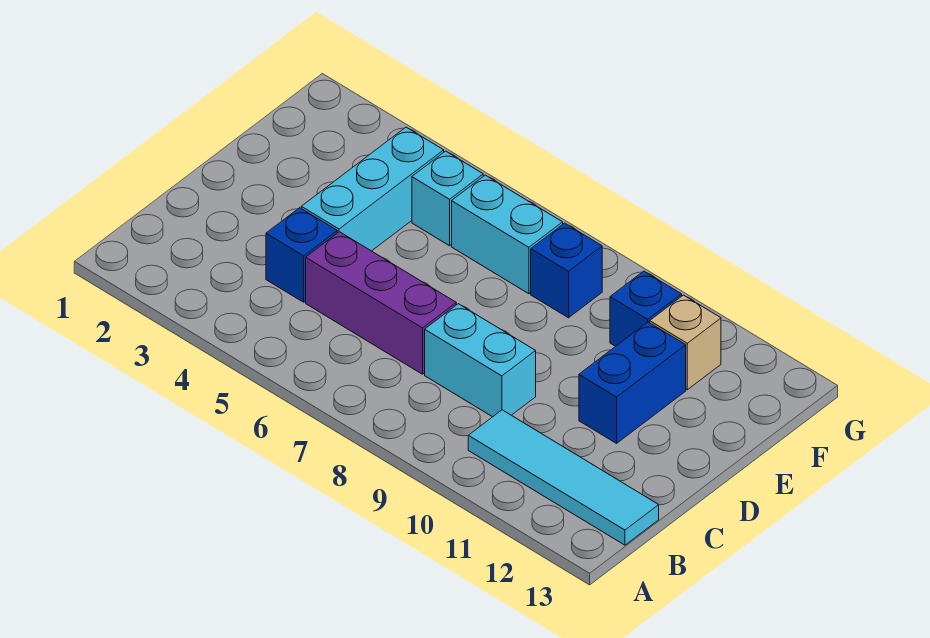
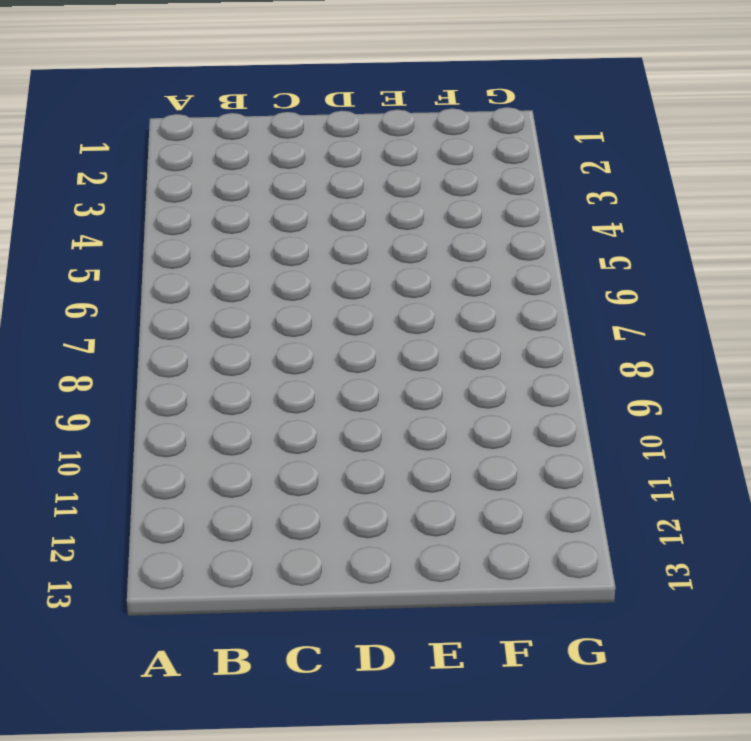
none -> cyan tile B10:B13 level 1
none -> blue brick C4 level 1

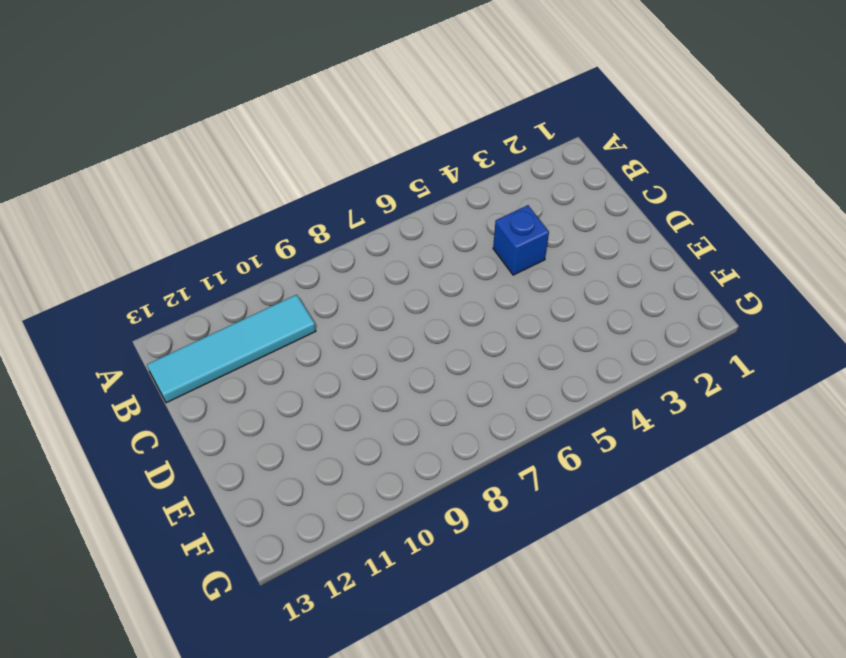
none -> purple brick C5:C7 level 1
none -> cyan brick C8:C9 level 1

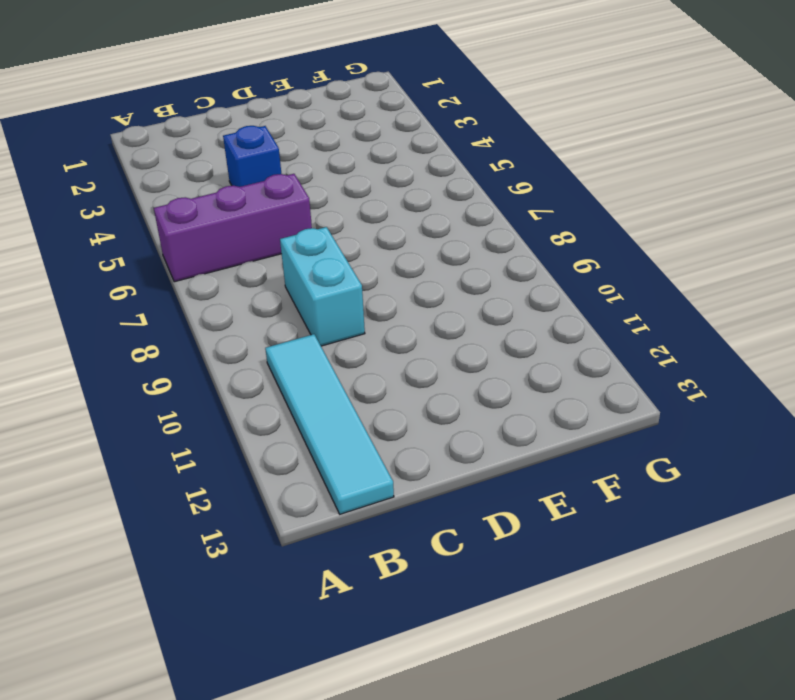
purple brick A6:C6 level 1 -> purple brick C5:C7 level 1
none -> cyan brick D4:F4 level 1
none -> blue brick D11:E11 level 1

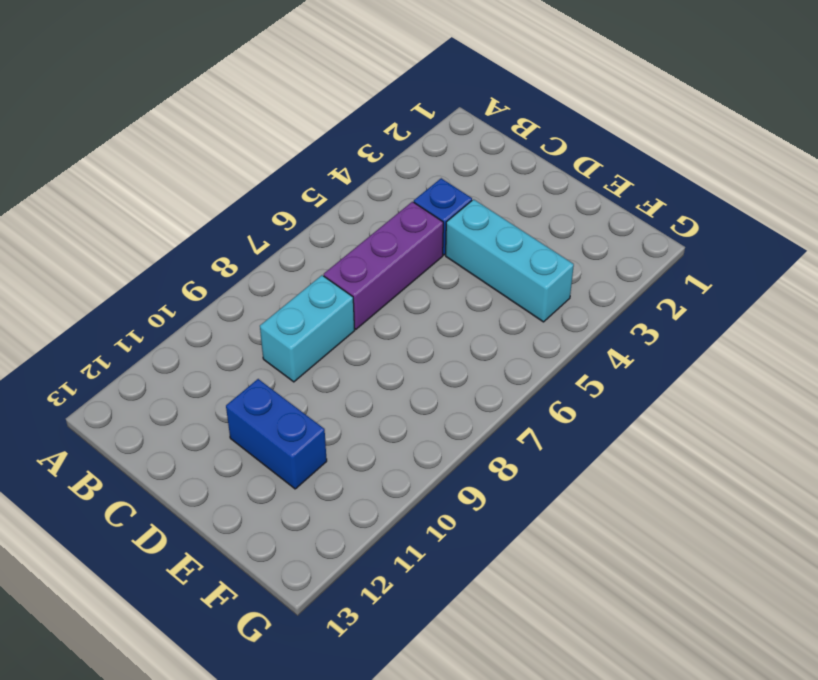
none -> cyan tile B10:B13 level 1
none -> cyan brick F5 level 1

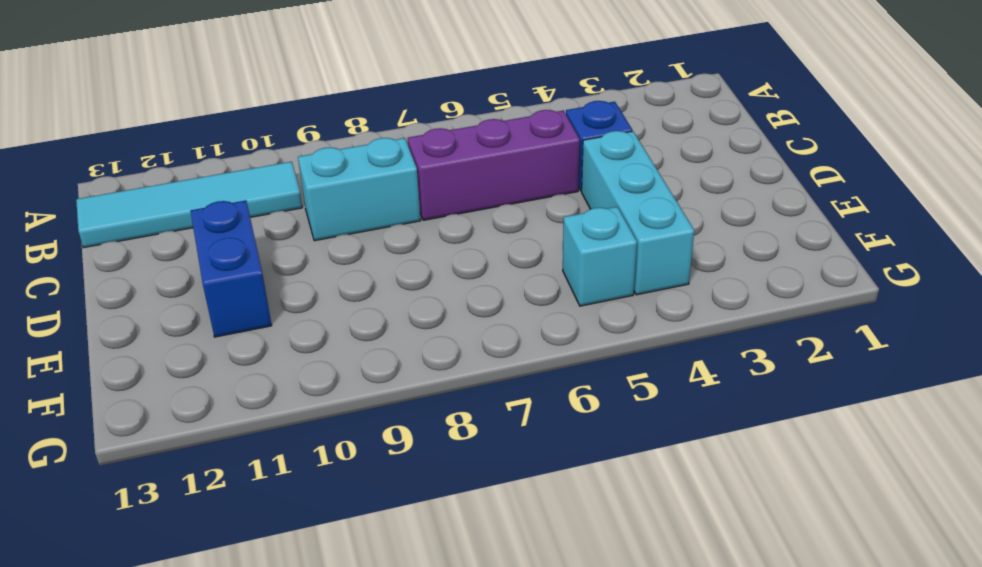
none -> cyan brick F6:F7 level 1
none -> blue brick F8 level 1

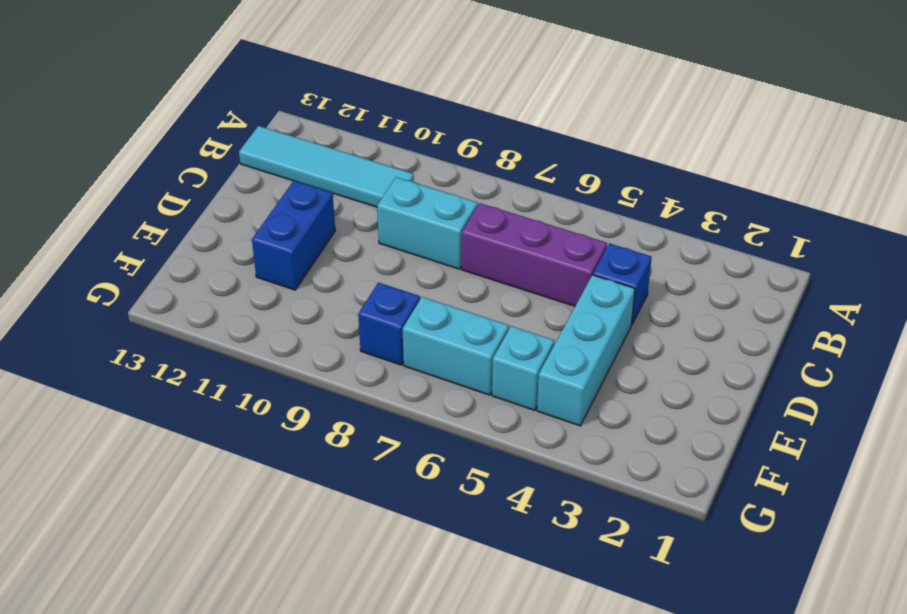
none -> blue brick F10 level 1
none -> tan brick F11 level 1

